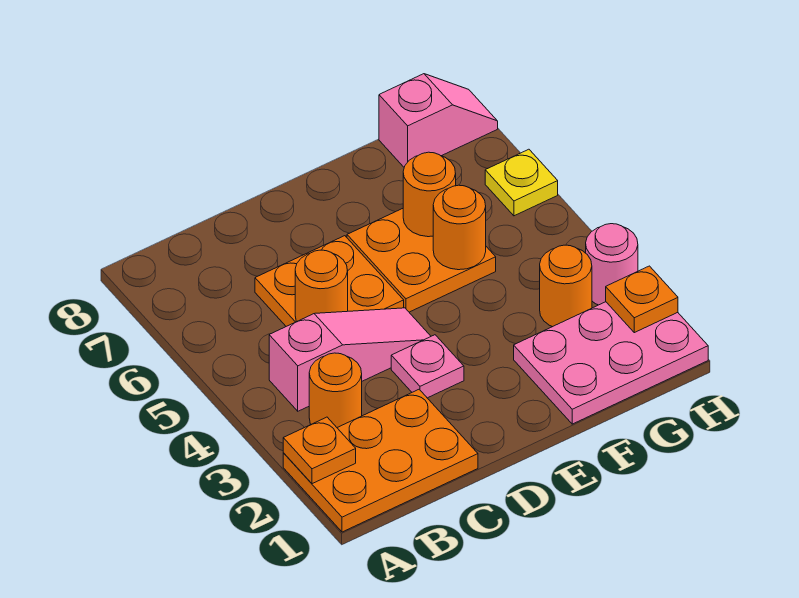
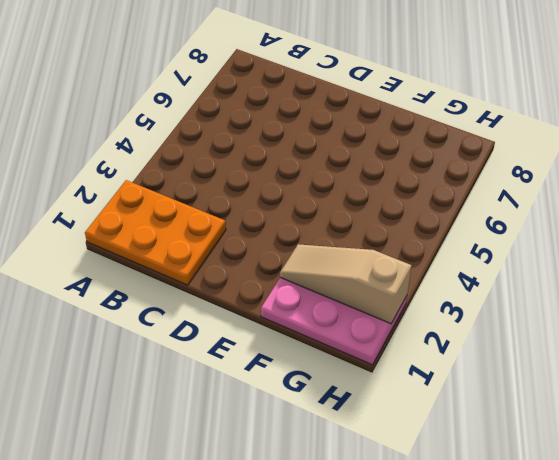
tan slope F2:H2 level 2 top H -> orange plate H2 level 2
none -> orange round brick B3 level 1
none -> pink slope B4:D4 level 1 top B
none -> orange plate C5:D6 level 1

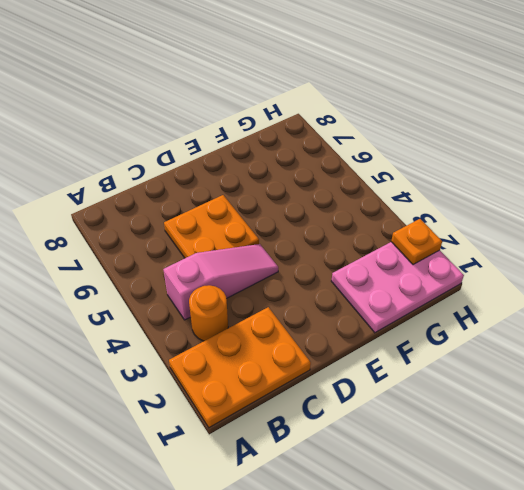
none -> pink plate D3 level 1
none -> orange plate E5:F6 level 1
none -> orange round brick G3 level 1

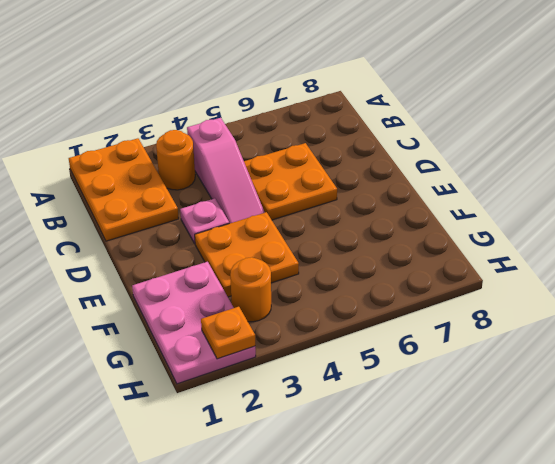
orange plate E3:F4 level 1 -> orange plate E5:F6 level 1
none -> pink slope G8:H8 level 1 top G
none -> pink round brick H3 level 1
none -> yellow plate H6 level 1

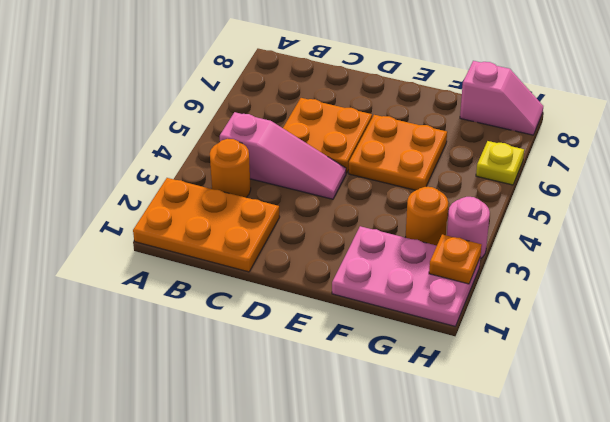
none -> pink plate D3 level 1
none -> orange plate A2 level 2
none -> orange round brick C5 level 2

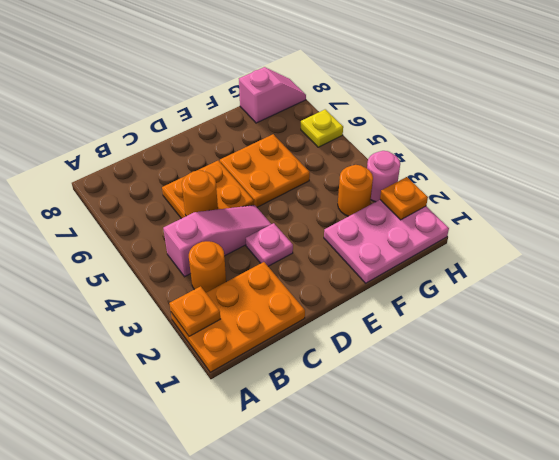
none -> orange round brick F5 level 2
none -> orange round brick F6 level 2

